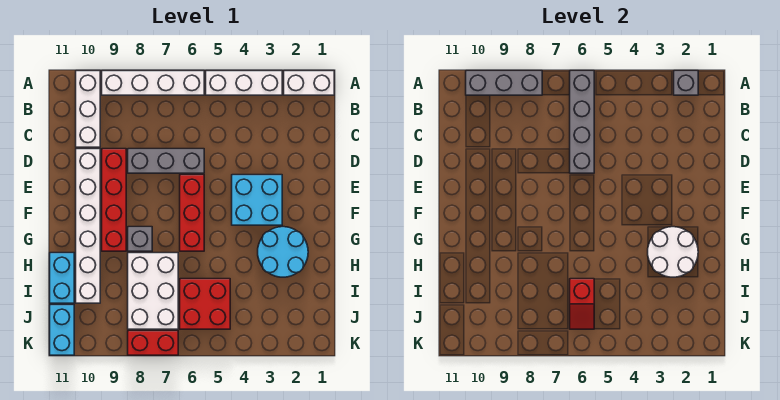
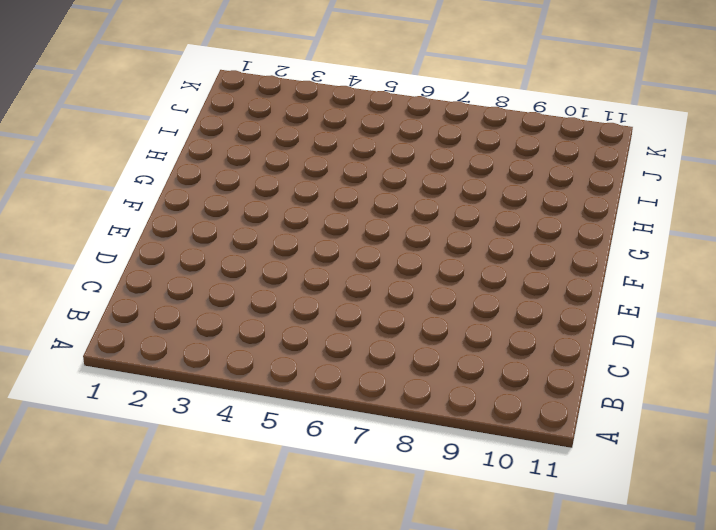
none -> white brick A1:A2 level 1
none -> white brick A3:A5 level 1
none -> white brick A6:A9 level 1

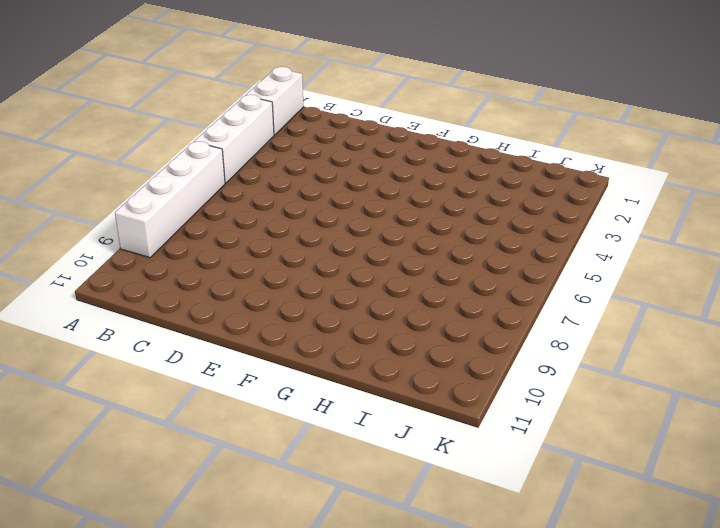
none -> white brick A10:C10 level 1
none -> grey brick D6:D8 level 1
none -> red brick D9:G9 level 1

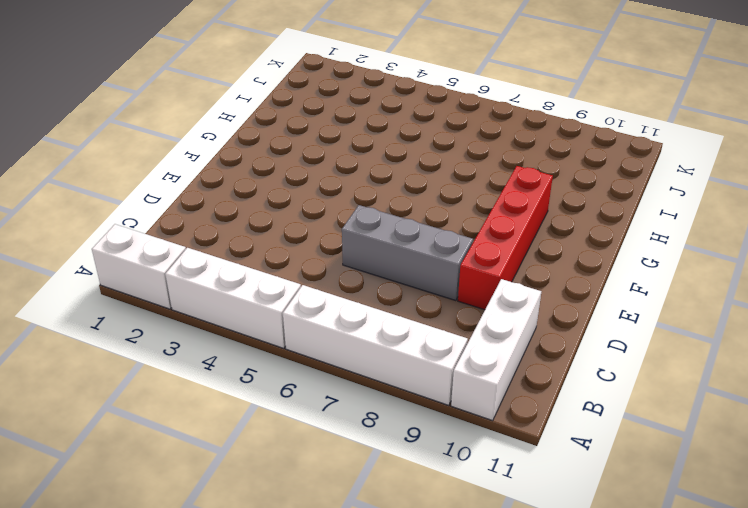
none -> white brick D10:I10 level 1
none -> cyan brick E3:F4 level 1
none -> red brick E6:G6 level 1

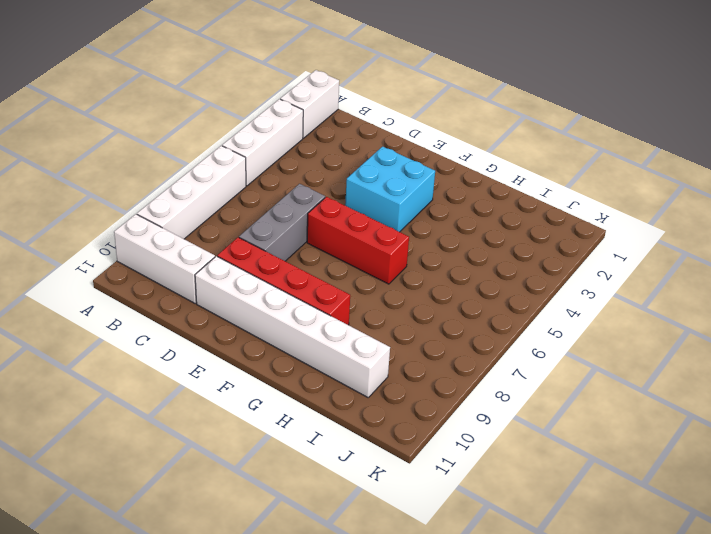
none -> cyan round brick G2:H3 level 1
none -> grey brick G8 level 1
none -> white brick H7:J8 level 1

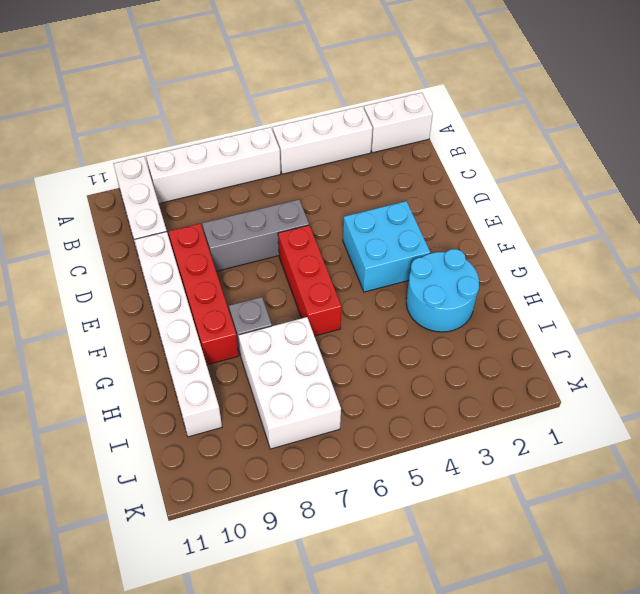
none -> cyan brick H11:I11 level 1
none -> red brick I5:J6 level 1
none -> cyan brick J11:K11 level 1

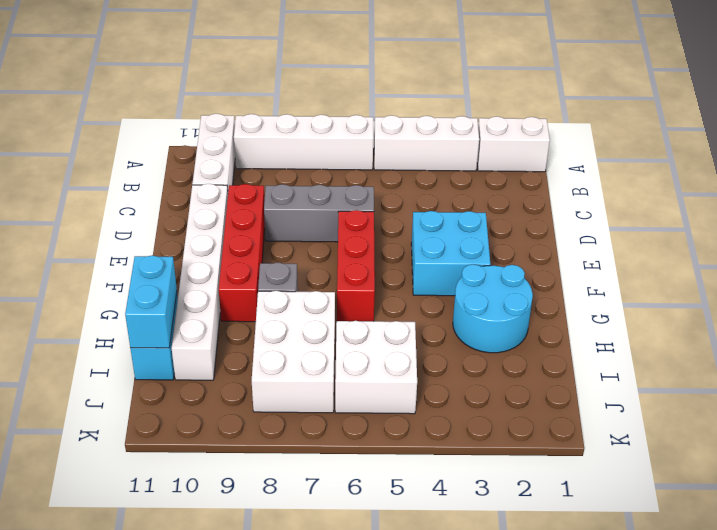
cyan brick H11:I11 level 2 -> cyan brick J11:K11 level 1
white brick I5:J6 level 1 -> red brick I5:J6 level 1
none -> red brick K7:K8 level 1
none -> grey brick A2 level 2
none -> grey brick A6:D6 level 2

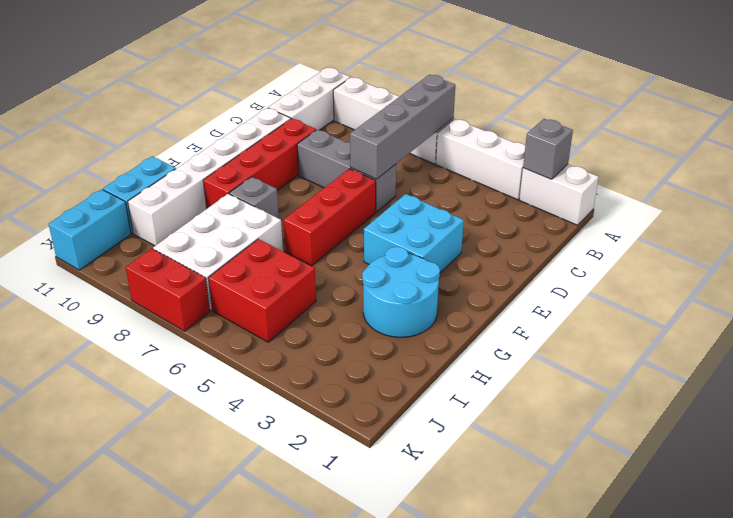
none -> grey brick A8:A10 level 2
none -> white round brick G2:H3 level 2
none -> red slope I6:J6 level 2 top I

